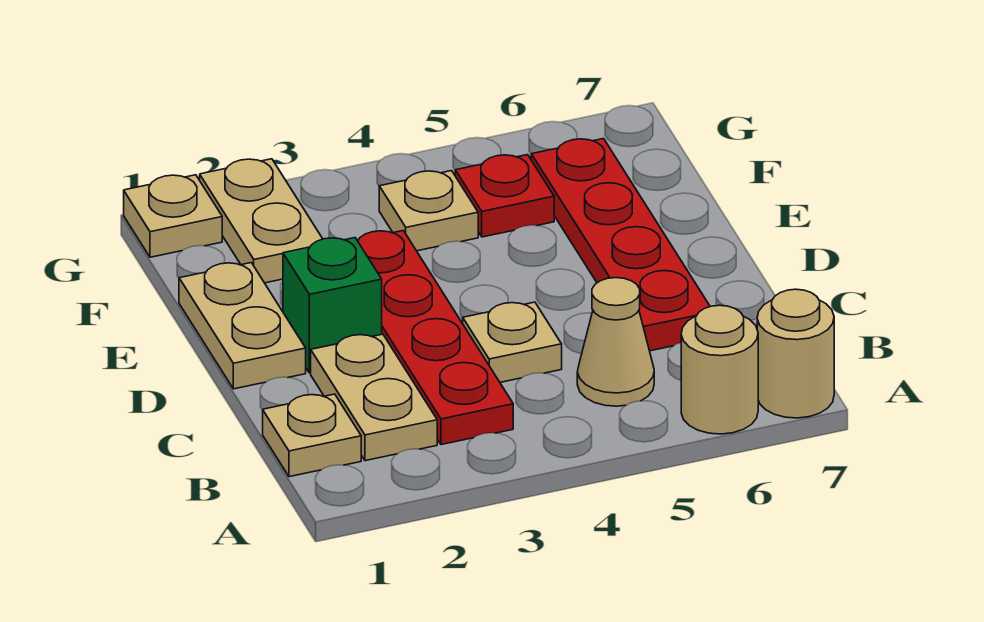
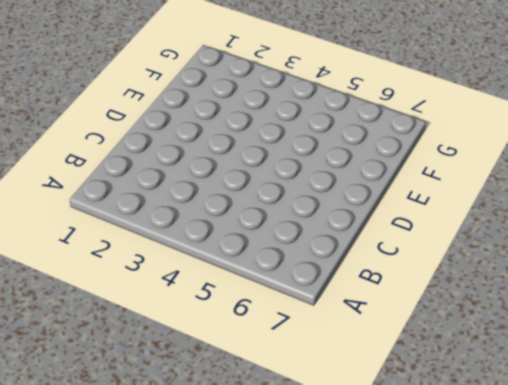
none -> tan round brick A6 level 1
none -> tan round brick A7 level 1
none -> tan plate B1 level 1

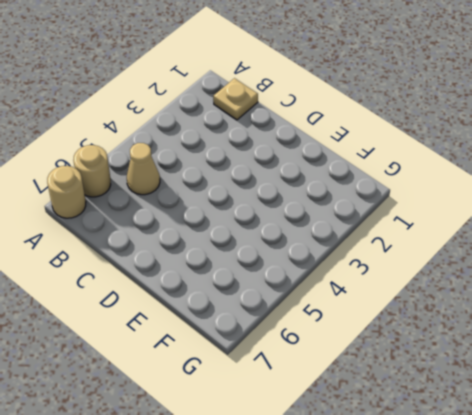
none -> tan plate B2:C2 level 1
none -> red plate B3:E3 level 1
none -> tan plate C4 level 1

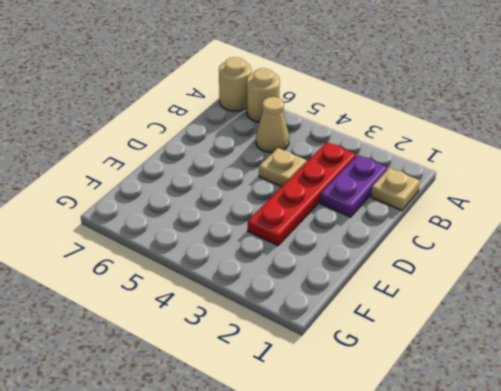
purple plate B2:C2 level 1 -> tan plate B2:C2 level 1
none -> red plate C6:F6 level 1
none -> tan plate D1:E1 level 1
none -> green brick D2 level 1

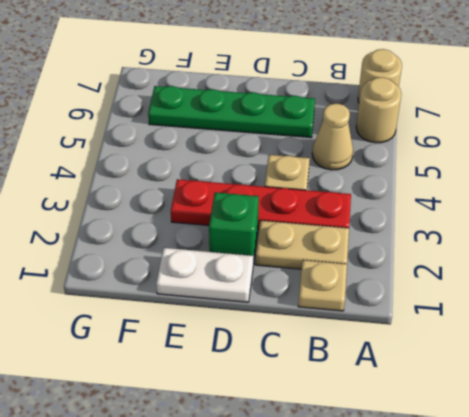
green plate C6:F6 level 1 -> red plate C6:F6 level 1
white plate D1:E1 level 1 -> tan plate D1:E1 level 1
none -> tan plate F2:G2 level 1
none -> tan plate F4 level 1
none -> red plate F5 level 1

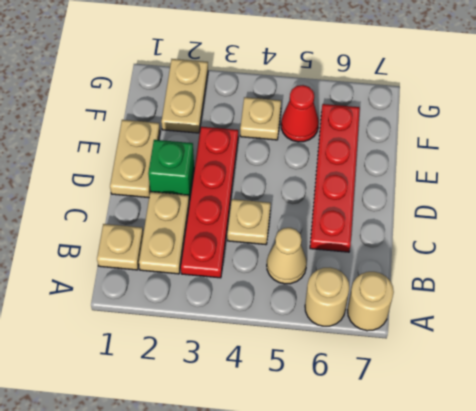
red cone F5 level 1 -> red plate F5 level 1
none -> tan plate G1 level 1

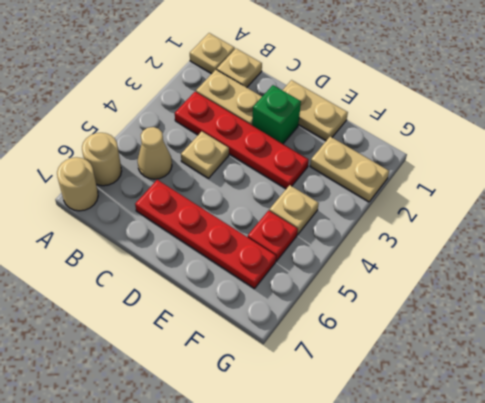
tan plate A1 level 1 -> tan plate G1 level 1

